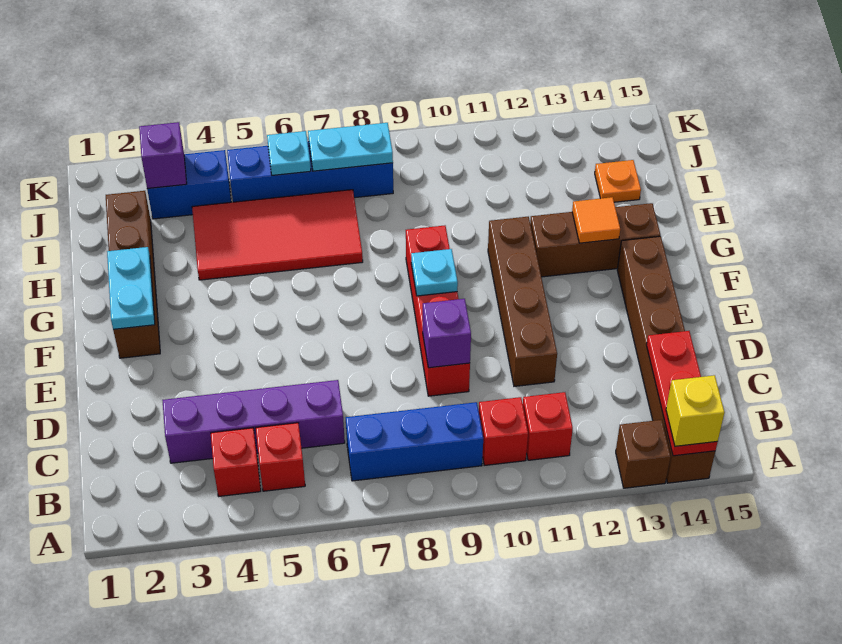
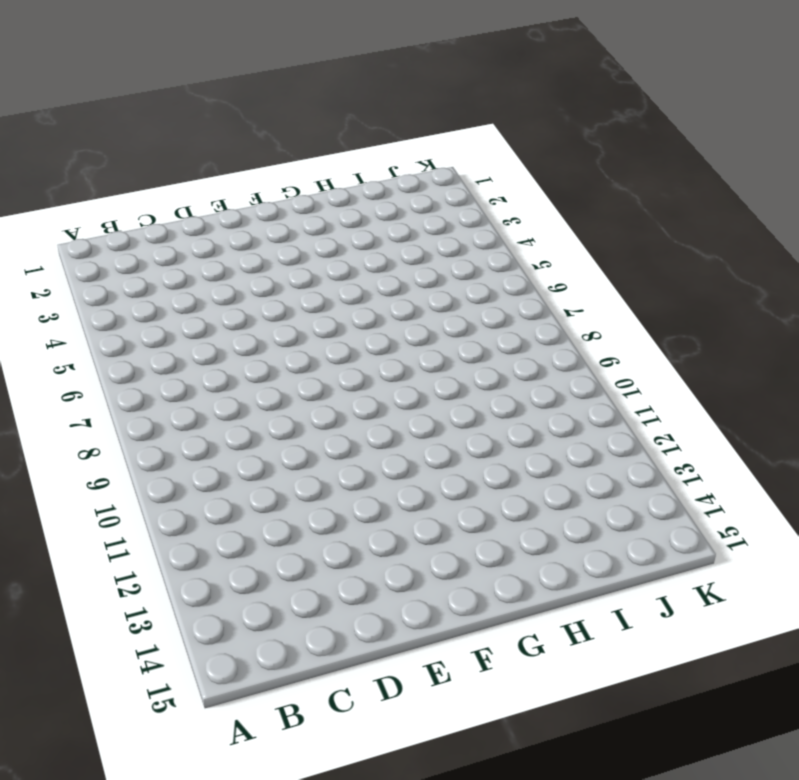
none -> brown brick A13 level 1
none -> brown brick A14:F14 level 1
none -> red brick B4 level 1

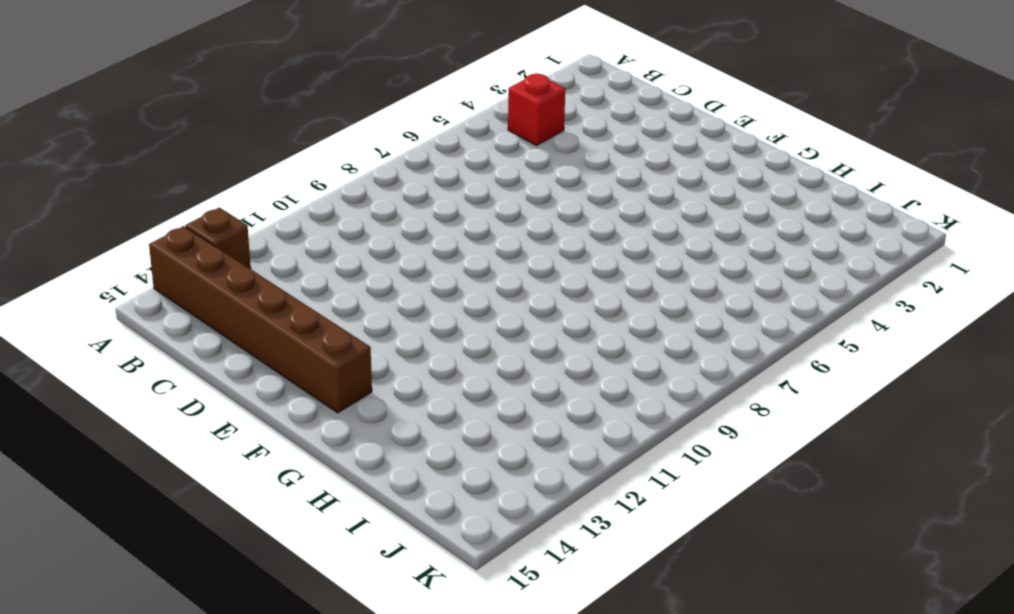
none -> red brick B5 level 1
none -> blue brick B7:B9 level 1
none -> red brick B10 level 1

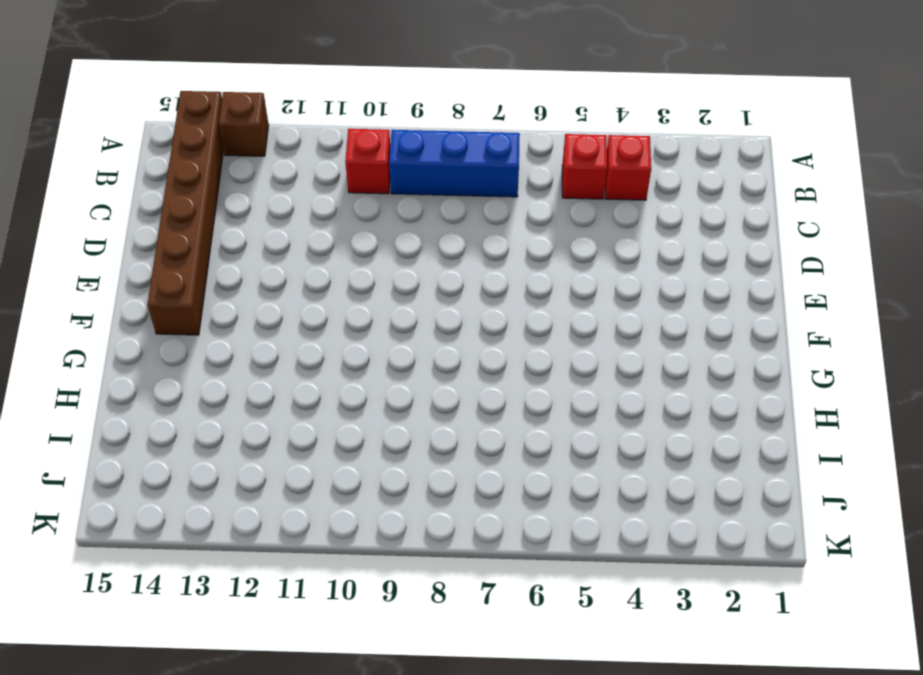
none -> red brick B11 level 1
none -> purple brick C3:C6 level 1
none -> red brick D9:G9 level 1

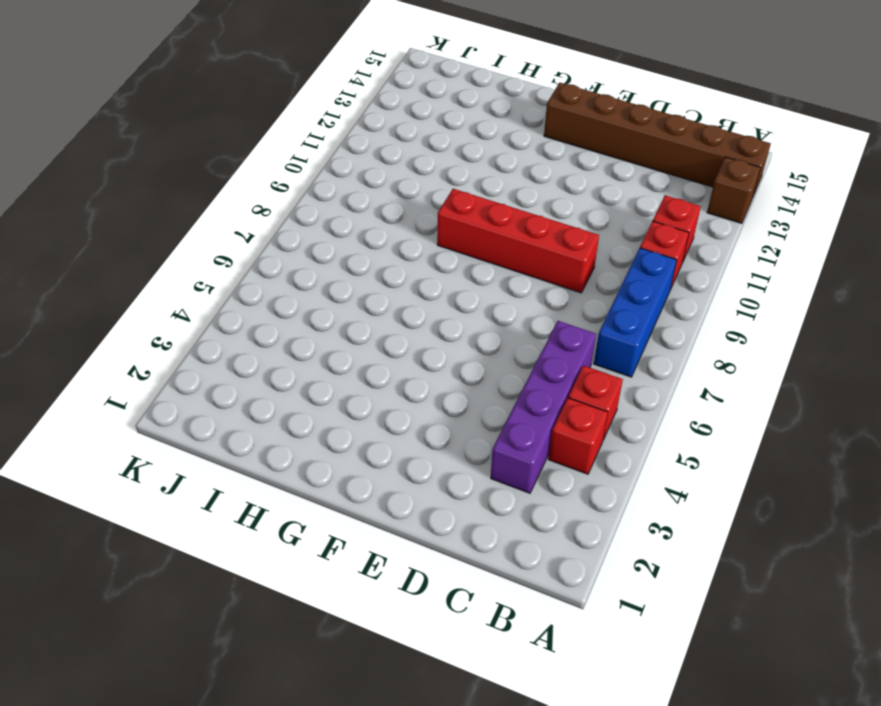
none -> brown brick D11:G11 level 1
none -> brown brick F2:I2 level 1
none -> brown brick G12:G14 level 1

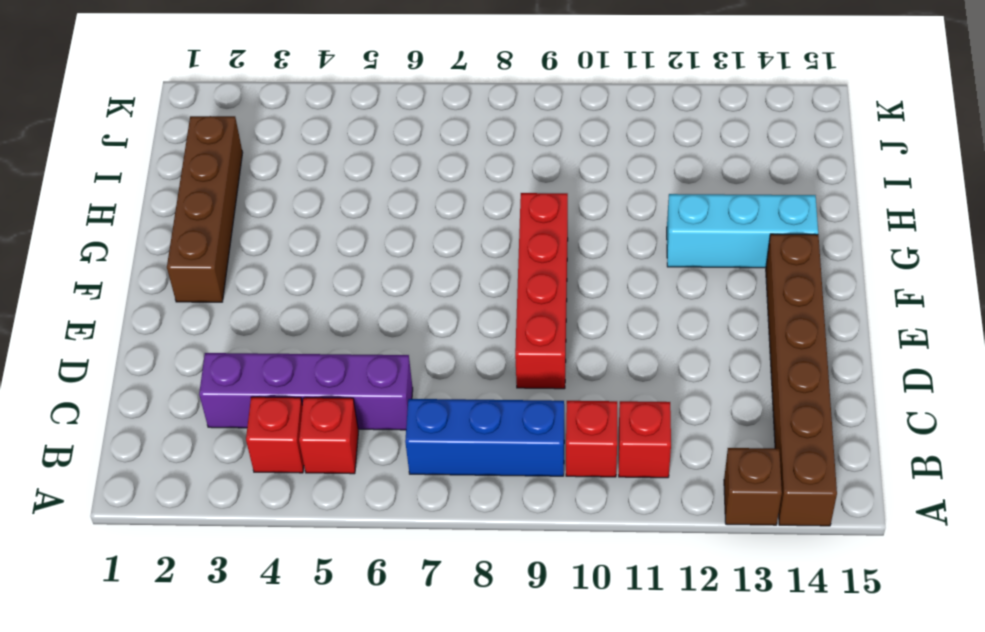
cyan brick G12:G14 level 1 -> brown brick G12:G14 level 1
none -> brown brick D11:G11 level 1
none -> red tile H4:I7 level 1
none -> orange plate I14 level 1

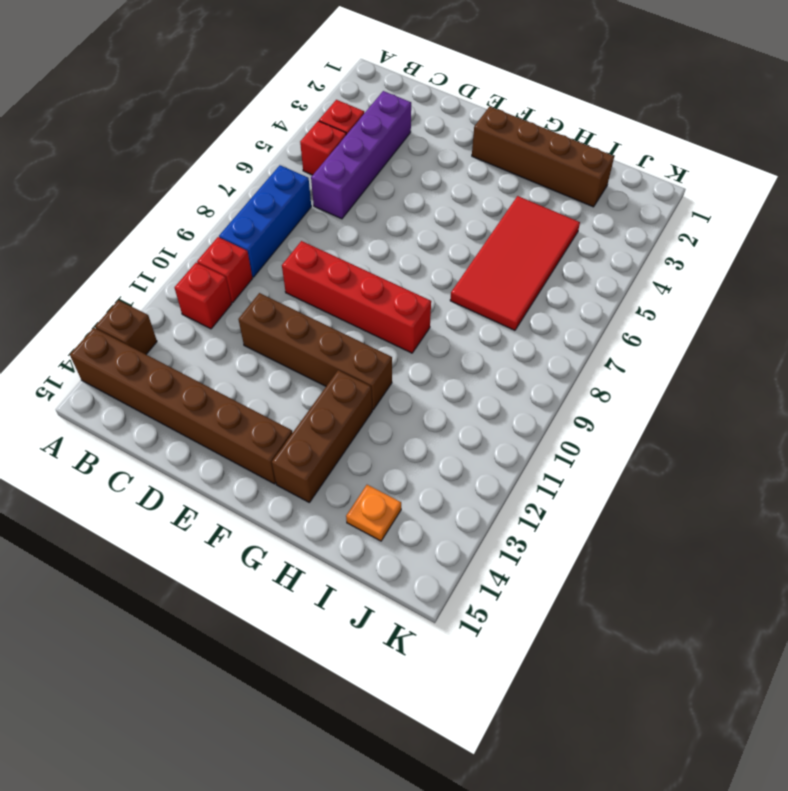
none -> blue brick J3:J4 level 1
none -> blue brick J5:J8 level 1
none -> red plate A14:C14 level 2

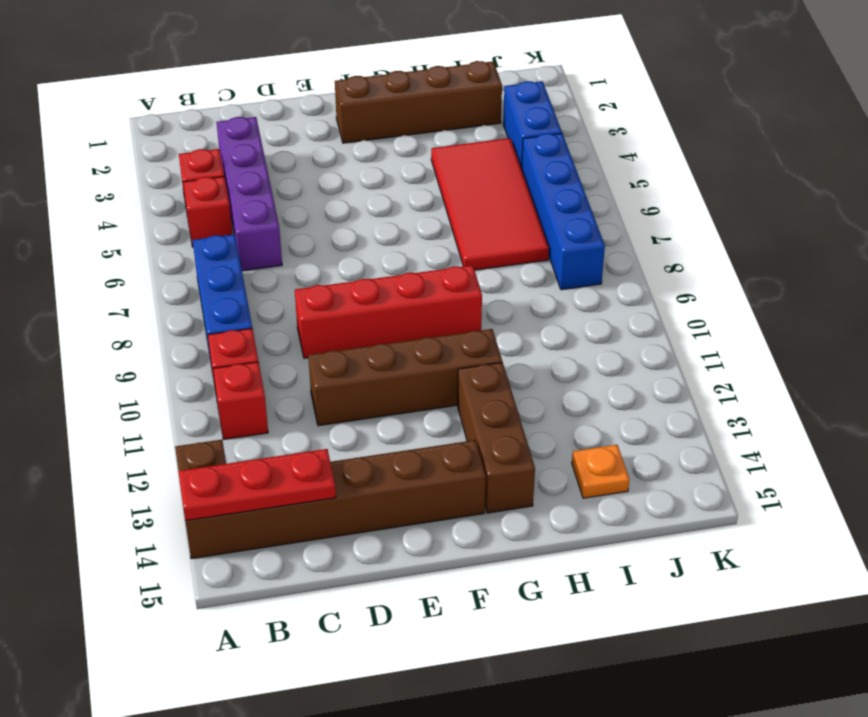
none -> purple brick D9 level 2
none -> cyan plate F2:G2 level 2
none -> cyan plate F9 level 2

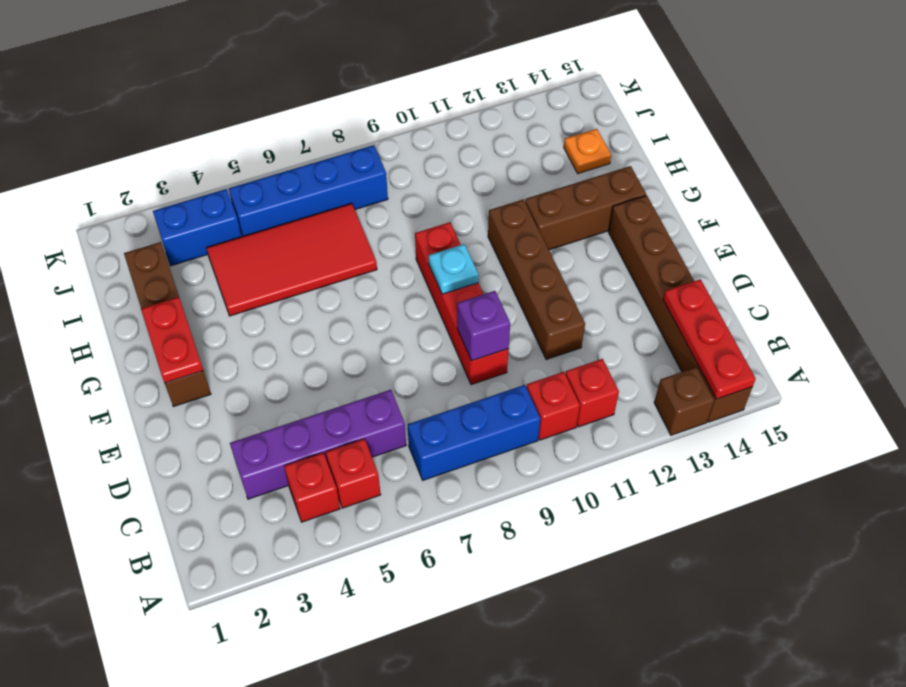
red plate F2:G2 level 2 -> cyan plate F2:G2 level 2
none -> orange tile G13 level 2
none -> purple brick J3 level 2
none -> cyan plate J6 level 2

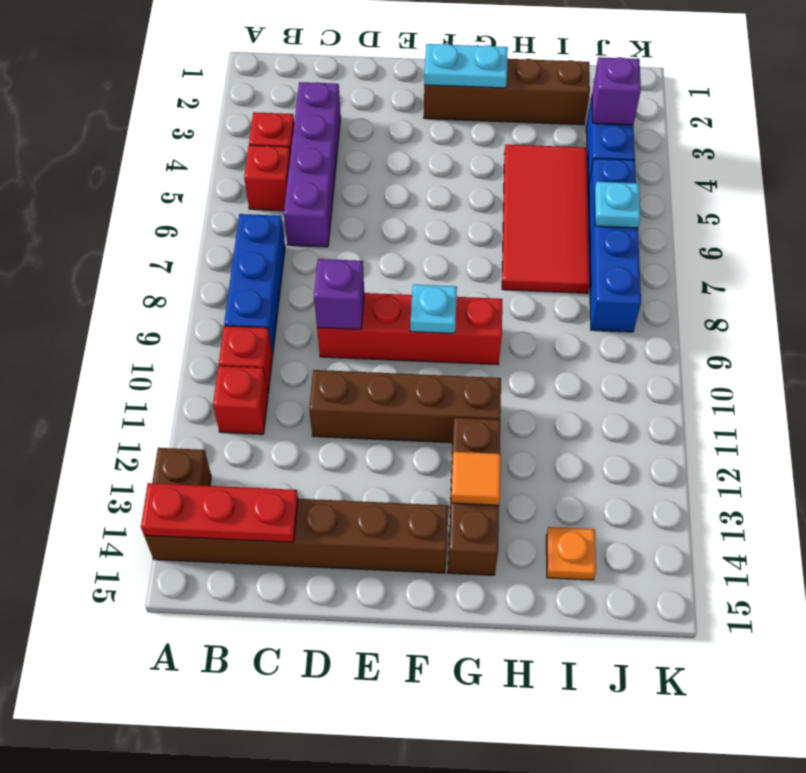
none -> cyan plate J7:J8 level 2
none -> yellow brick A14 level 3

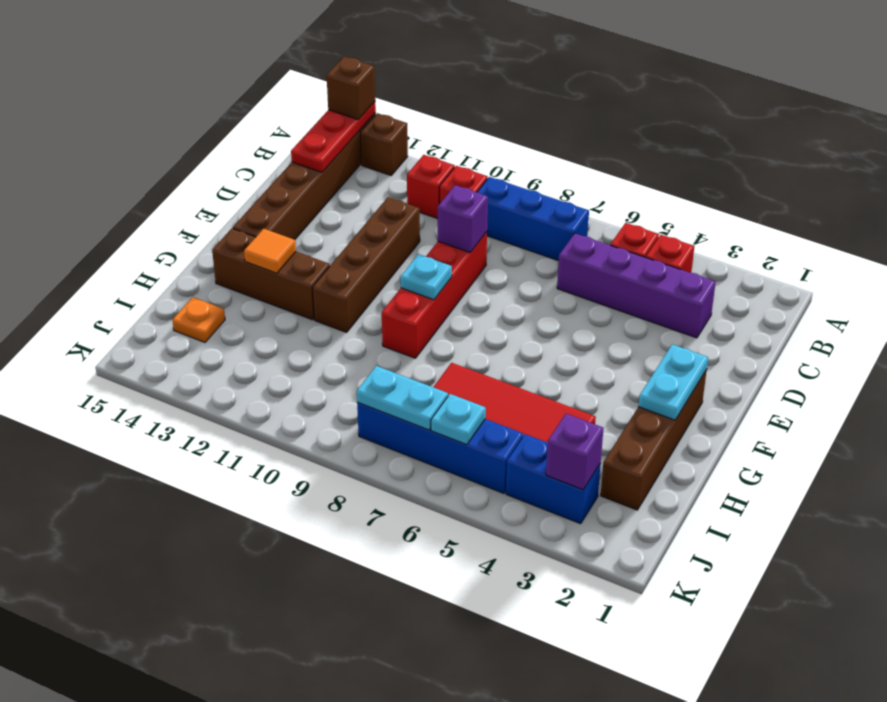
brown brick A14 level 3 -> yellow brick A14 level 3

